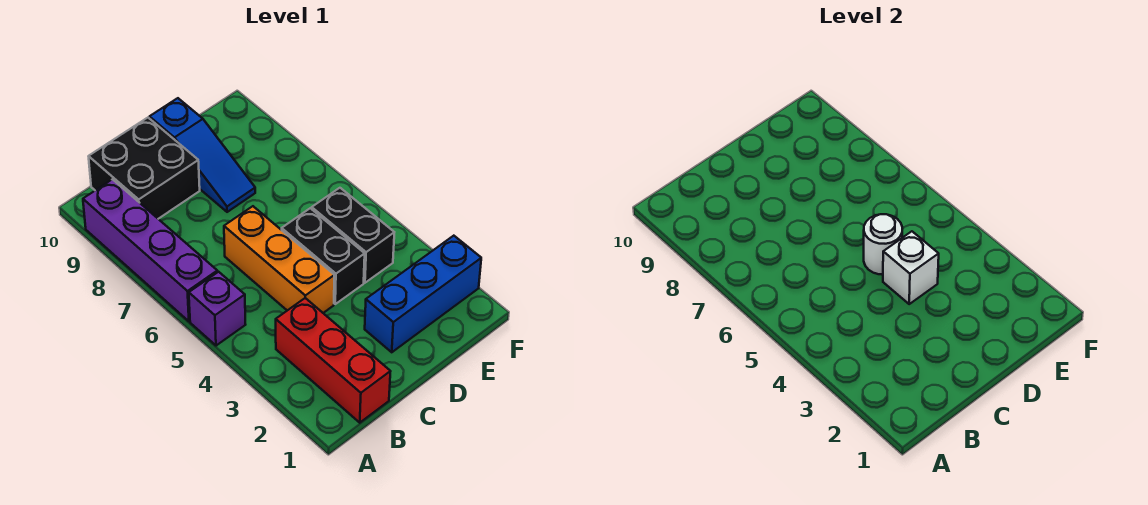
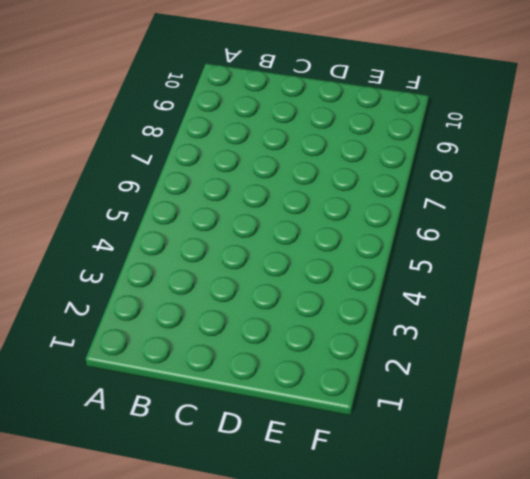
none -> purple brick A5 level 1
none -> purple brick A6:A9 level 1

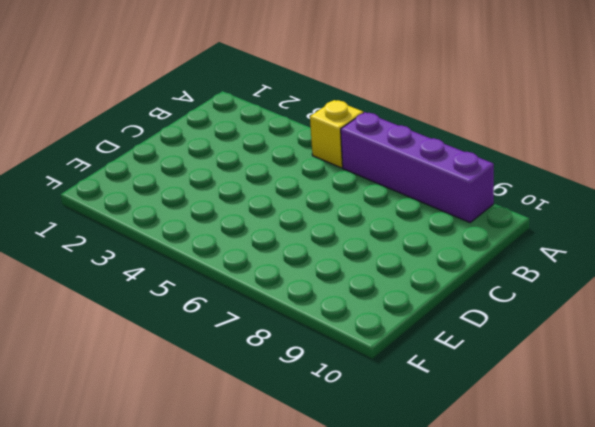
yellow brick A5 level 1 -> purple brick A5 level 1
none -> red brick B1:B3 level 1
none -> black brick B9:C10 level 1

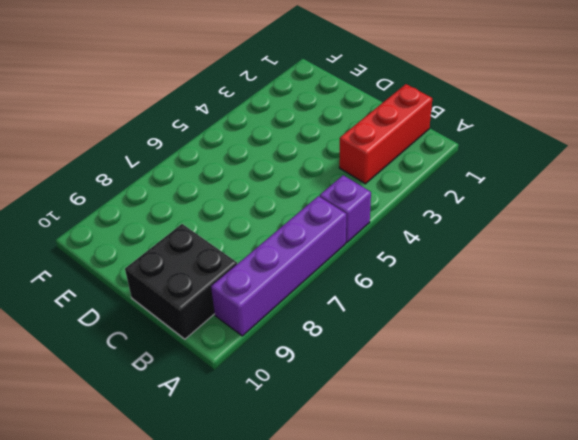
none -> orange brick C4:C6 level 1
none -> blue brick D2:F2 level 1

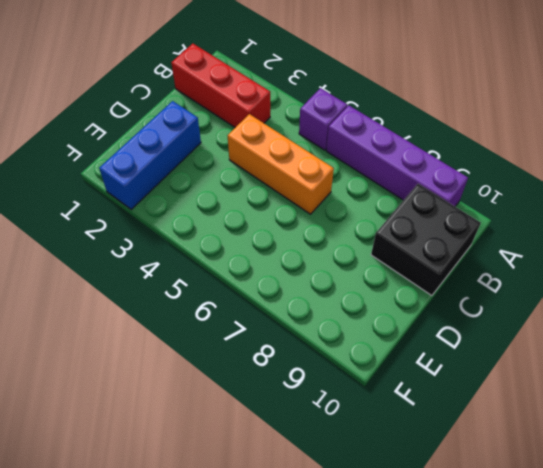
none -> black brick D4:D5 level 1
none -> blue slope D8:D10 level 1 top 10

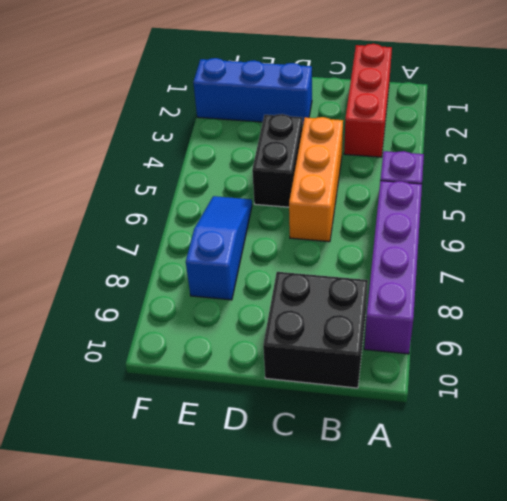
blue slope E6:E8 level 1 top 8 -> blue slope D8:D10 level 1 top 10
none -> black brick E4:E5 level 1
none -> white brick D4 level 2

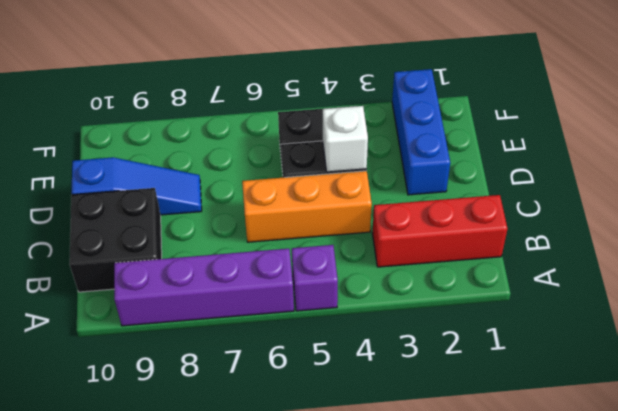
none -> white round brick D5 level 2

